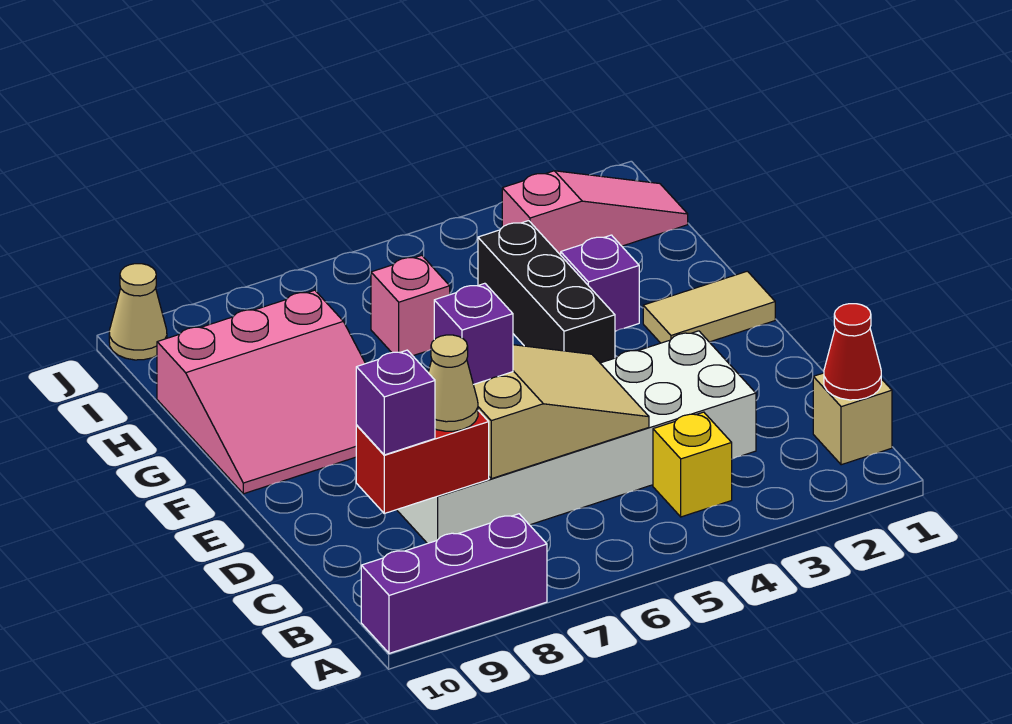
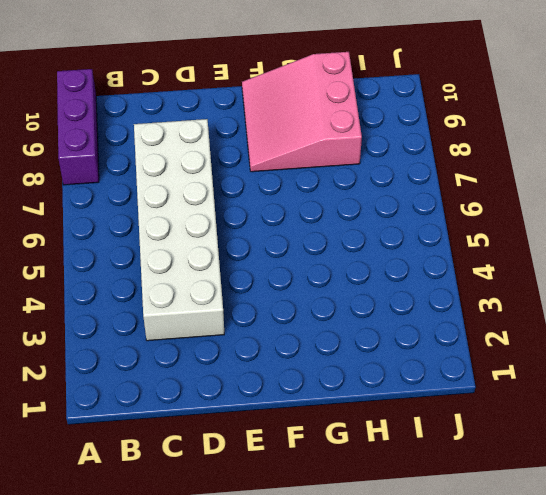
none -> tan brick B1 level 1
none -> yellow brick B4 level 1
none -> tan tile F1:F2 level 1

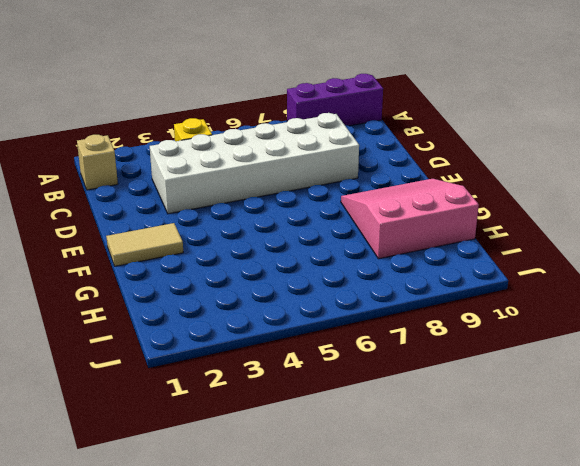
none -> black brick F4:H4 level 1
none -> purple brick G3 level 1
none -> pink brick H6 level 1

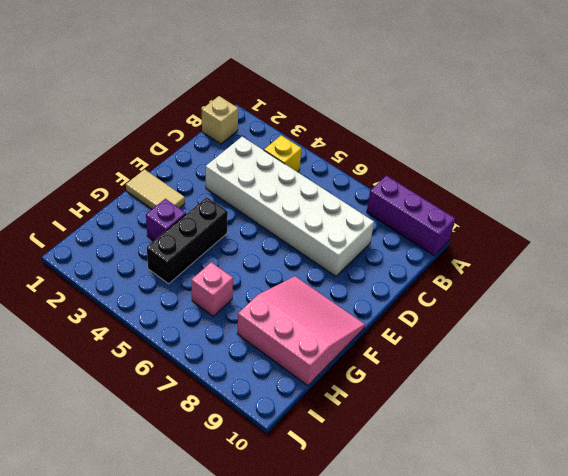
none -> pink slope I1:I3 level 1 top 3
none -> tan cone J10 level 1
none -> red cone B1 level 2

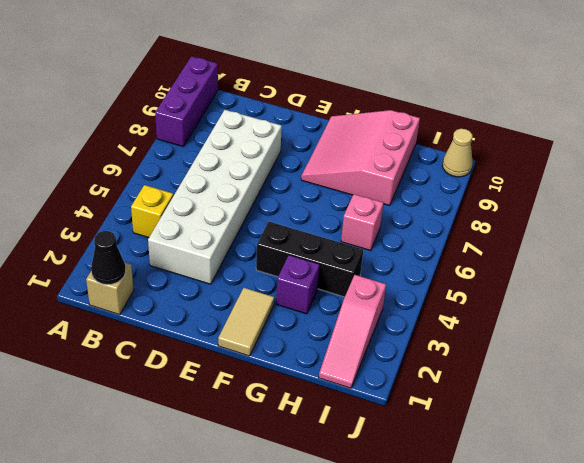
black cone B1 level 2 -> red cone B1 level 2
none -> tan slope C5:D7 level 2 top 7
none -> red brick C8:C9 level 2
none -> tan cone C8 level 3

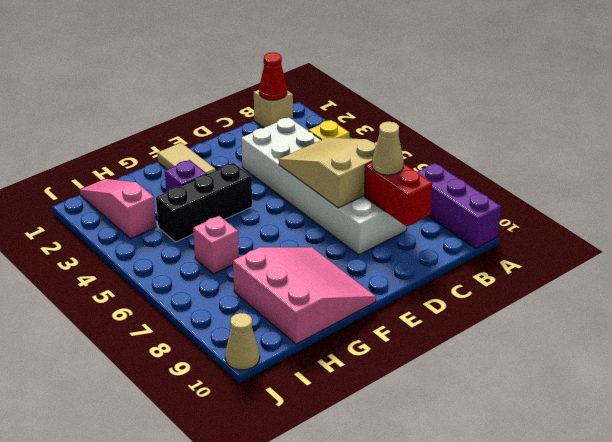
none -> purple brick C9 level 3
none -> purple brick D7 level 3

